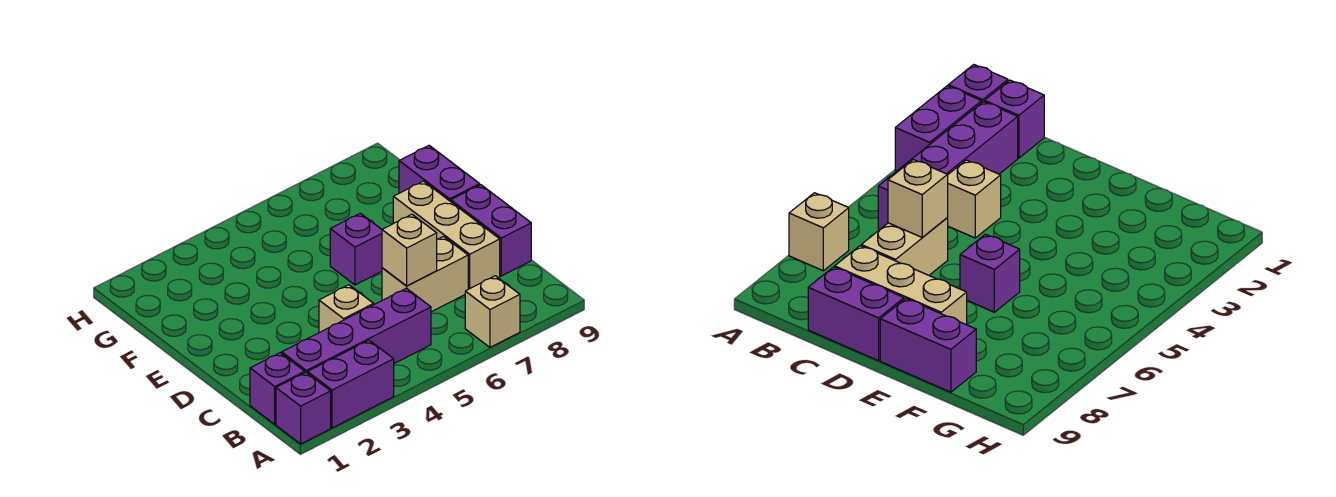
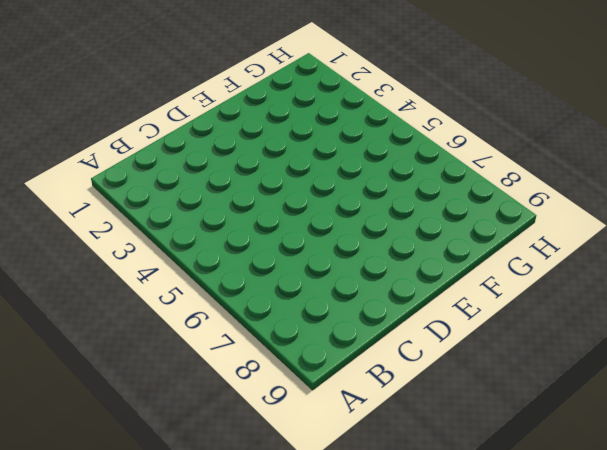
none -> purple brick A1 level 1
none -> purple brick A2:A3 level 1
none -> tan brick A7 level 1

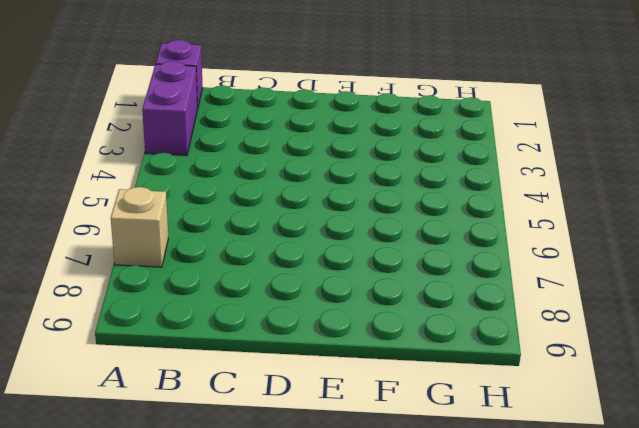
none -> purple brick B1 level 1
none -> purple brick B2:B5 level 1
none -> tan brick C4 level 1

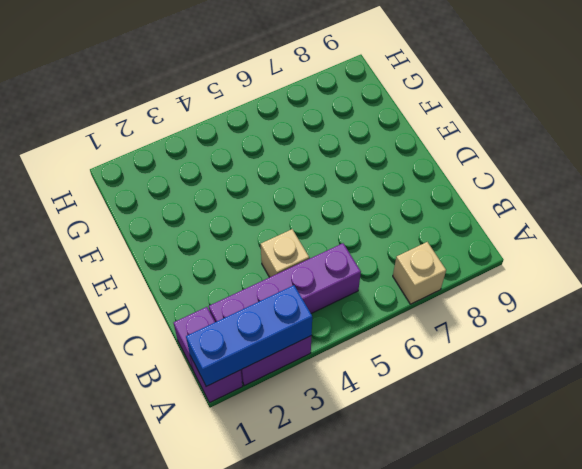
blue brick A1:A3 level 2 -> none
none -> tan brick C6:C7 level 1
none -> tan brick C8:E8 level 1
none -> purple brick C9:D9 level 1

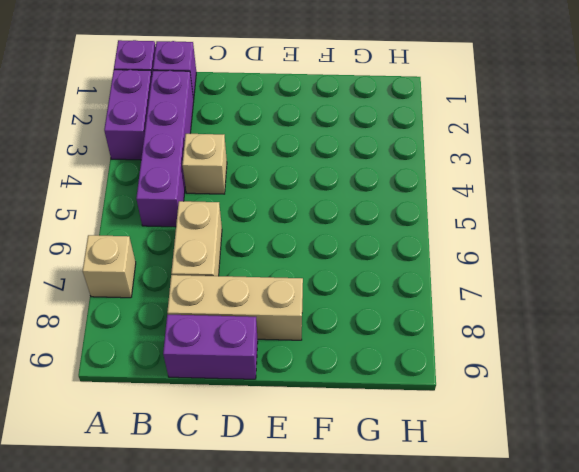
none -> purple brick E6 level 1
none -> purple brick E9:F9 level 1
none -> tan brick C6 level 2

